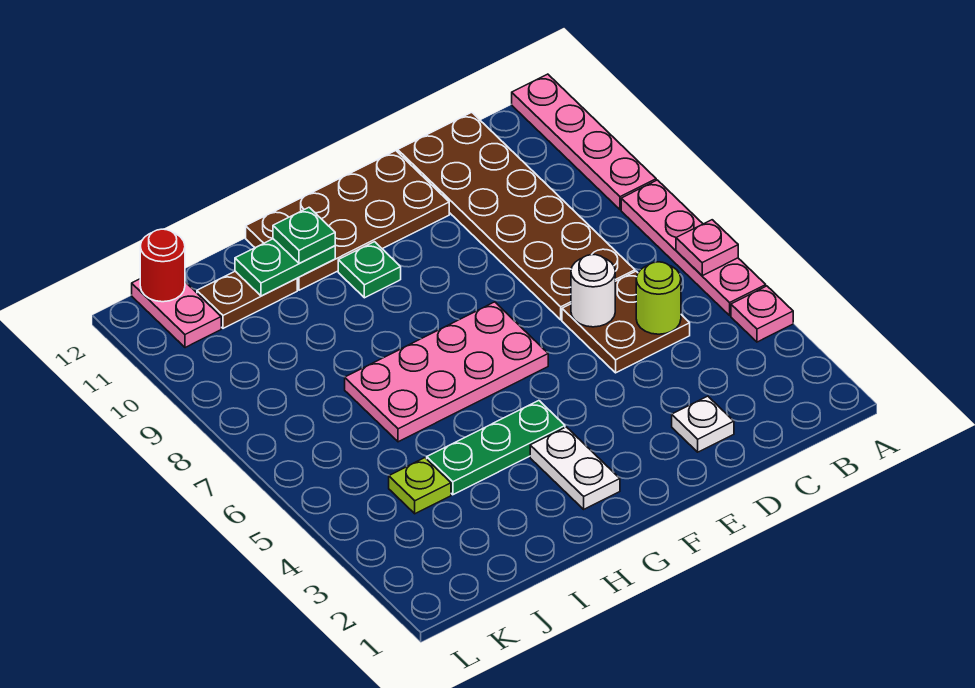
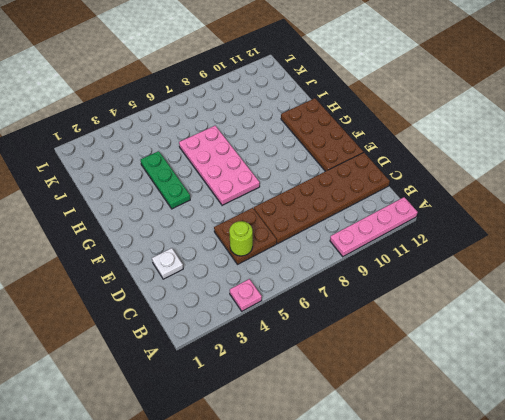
none -> pink plate A5:A8 level 1
none -> white plate G2:G3 level 1
none -> green plate G10 level 1

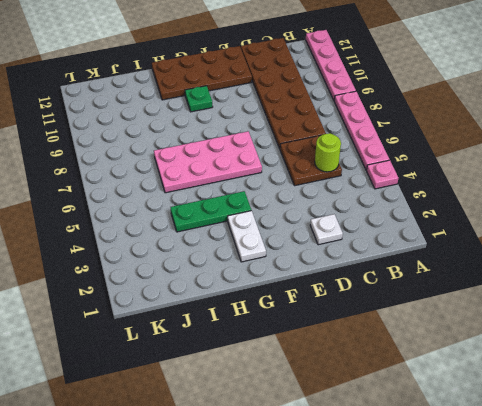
none -> brown plate I11:J11 level 1
none -> lime plate J4 level 1
none -> pink plate K11:K12 level 1

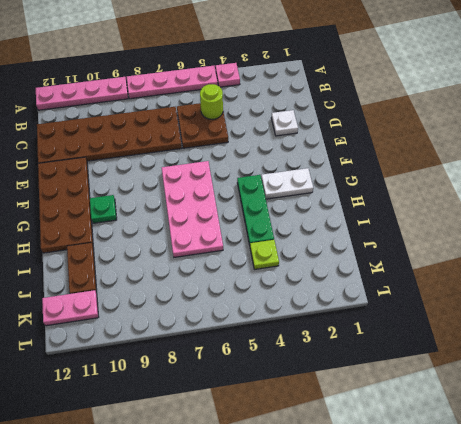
none -> pink plate A6 level 2
none -> white round brick D6 level 2
none -> green plate H11:I11 level 2

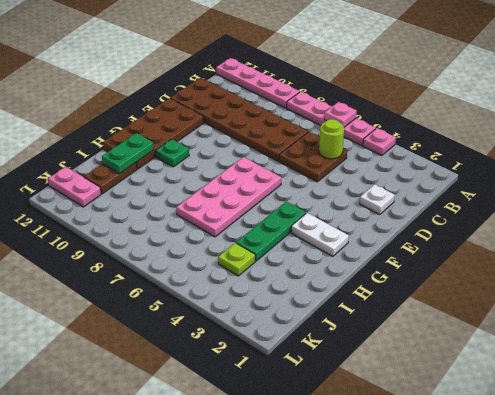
none -> white round brick D6 level 2
none -> red round brick K12 level 2
none -> green plate H11 level 3

